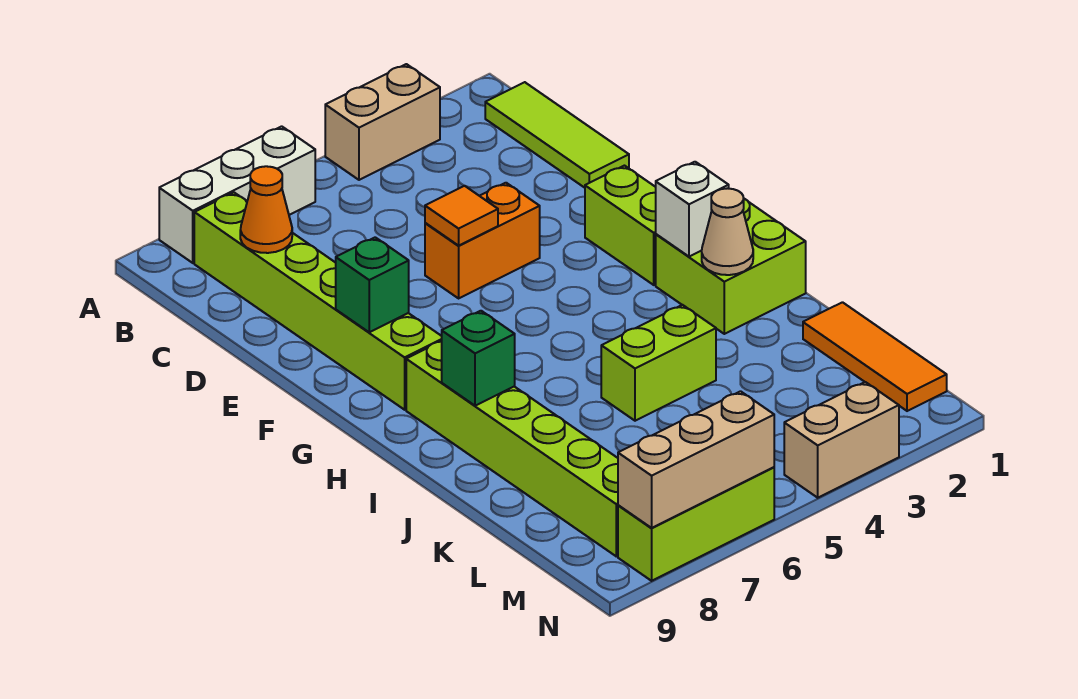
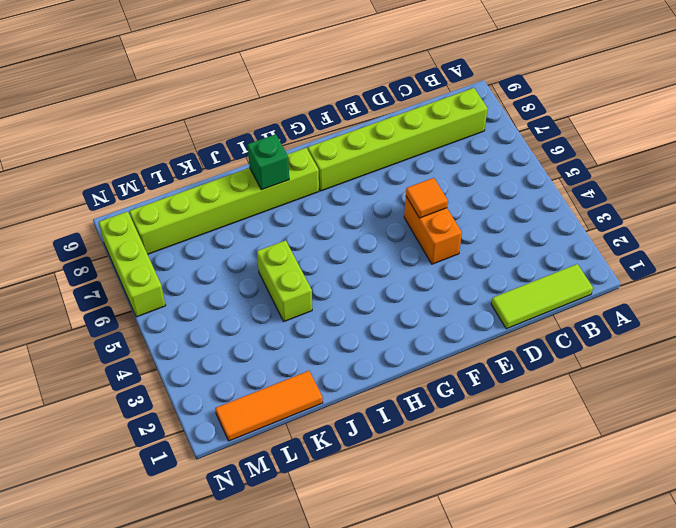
none -> tan brick A3:A4 level 1
none -> white brick A6:A8 level 1
none -> lime brick F2:G2 level 1

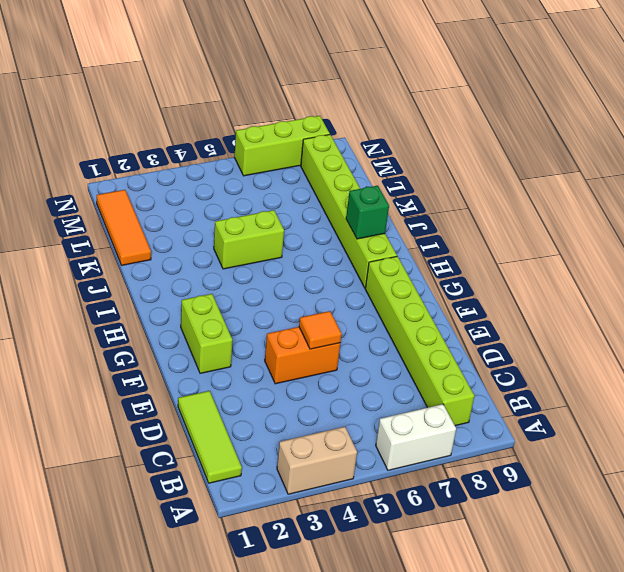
white brick A6:A7 level 1 -> white brick A6:A8 level 1
none -> lime brick H1:I2 level 1
none -> tan brick N3:N4 level 1
none -> orange cone C8 level 2

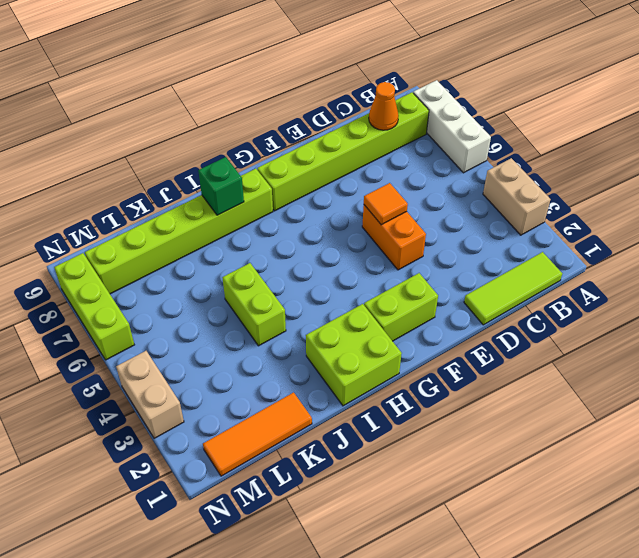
none -> green brick F8 level 2
none -> white brick H2 level 2
none -> tan cone I2 level 2

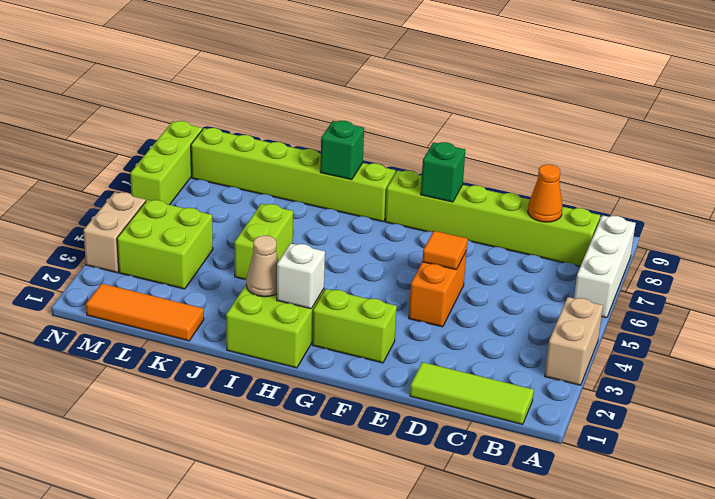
lime brick L3:M4 level 1 -> none
none -> tan brick N6:N8 level 2

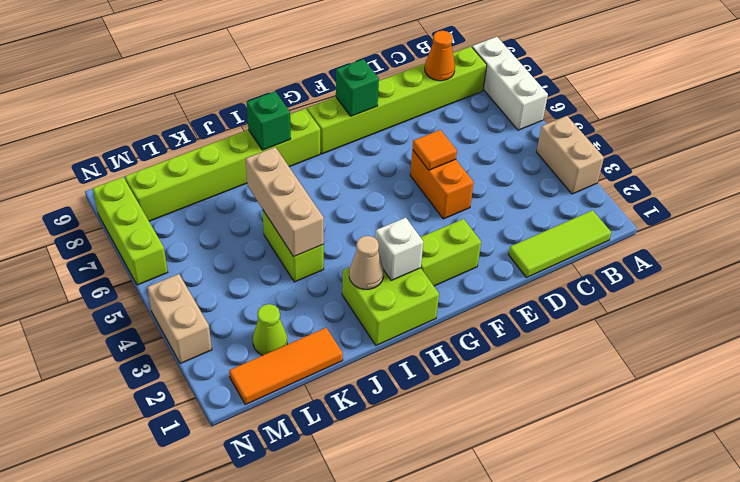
tan brick J4:J6 level 2 -> tan brick N6:N8 level 2
lime cone L2 level 1 -> none

